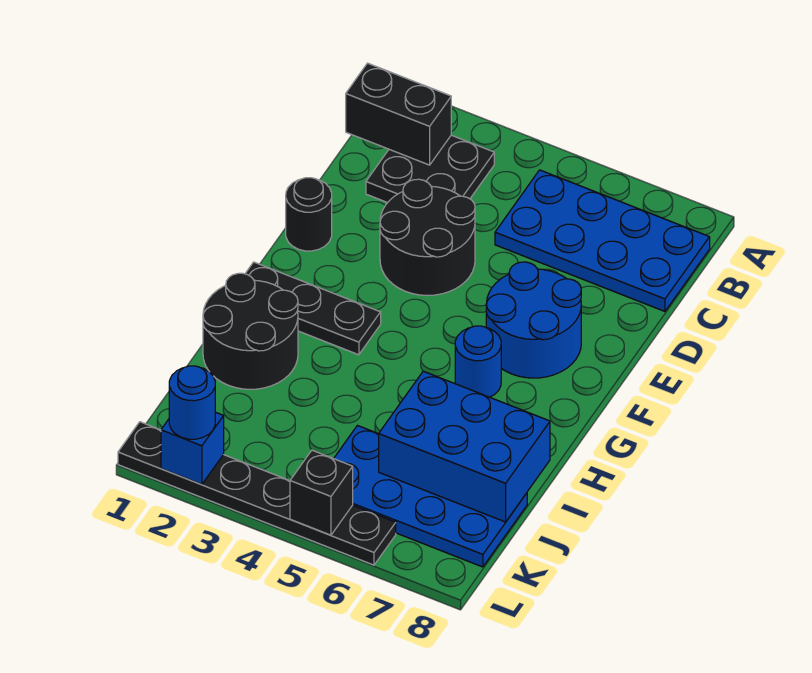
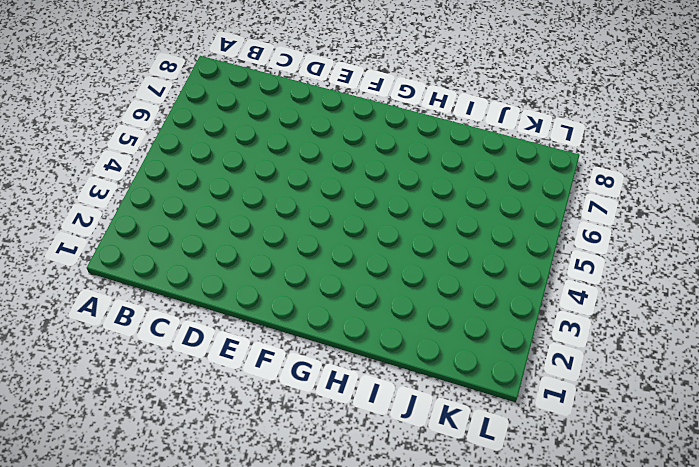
none -> black plate B2:C3 level 1
none -> blue plate B5:C8 level 1
none -> black round brick D3:E4 level 1

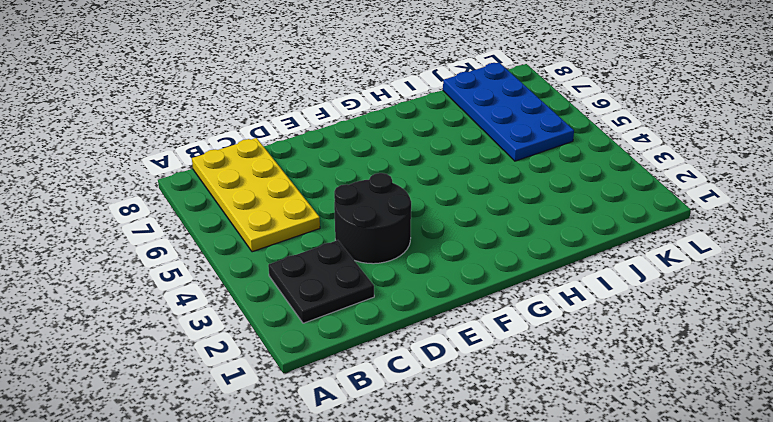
yellow plate B5:C8 level 1 -> blue plate B5:C8 level 1
none -> black round brick E1 level 1
none -> blue round brick E6:F7 level 1
none -> black plate G1:G3 level 1

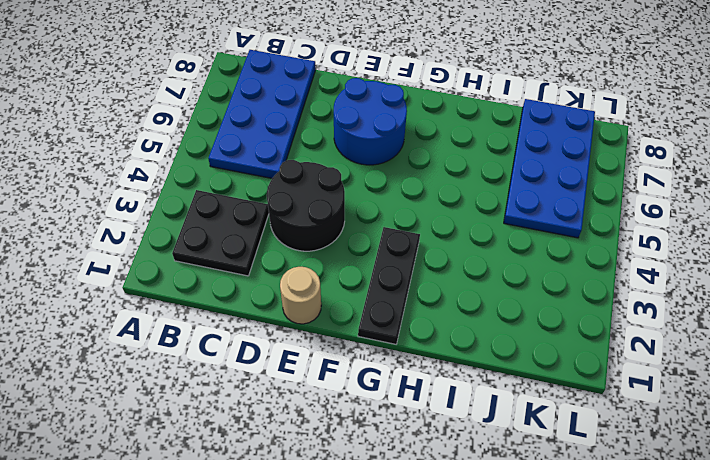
tan round brick E1 level 1 -> black round brick E1 level 1
none -> blue round brick G6 level 1
none -> black round brick H1:I2 level 1
none -> black plate L1:L6 level 1

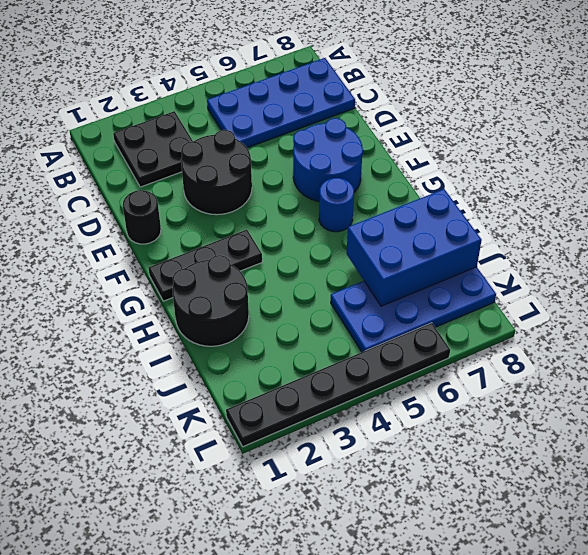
none -> black brick B1:B2 level 2
none -> blue brick L2 level 2
none -> black brick L5 level 2

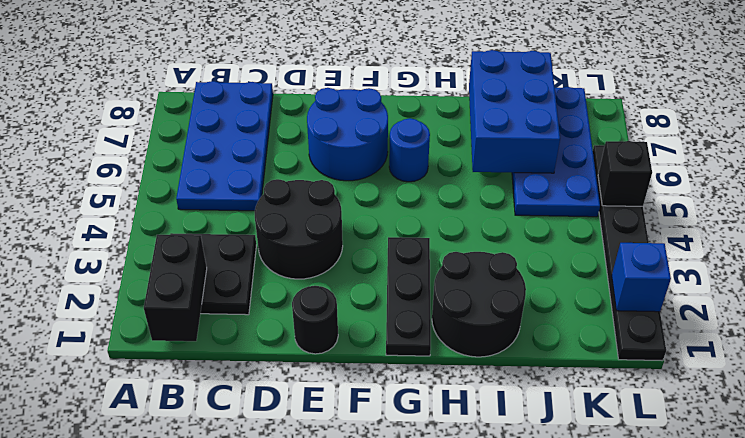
none -> blue round brick L2 level 3

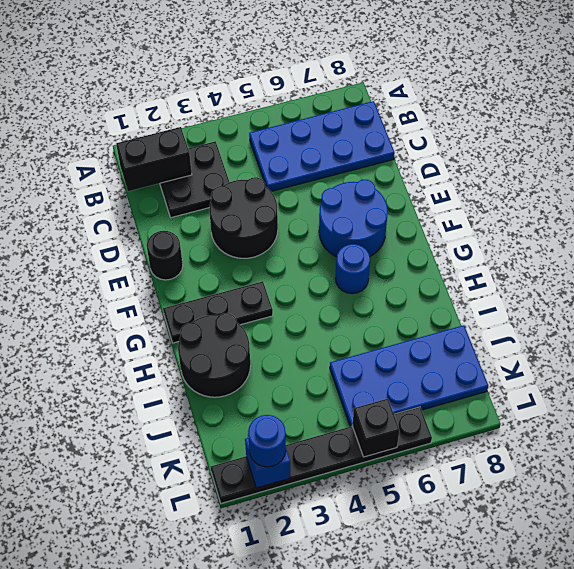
none -> blue brick I6:J8 level 2

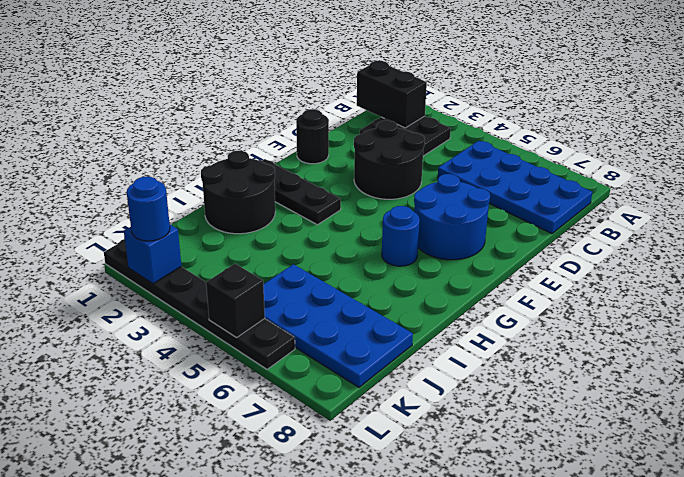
none -> blue brick I6:J8 level 2

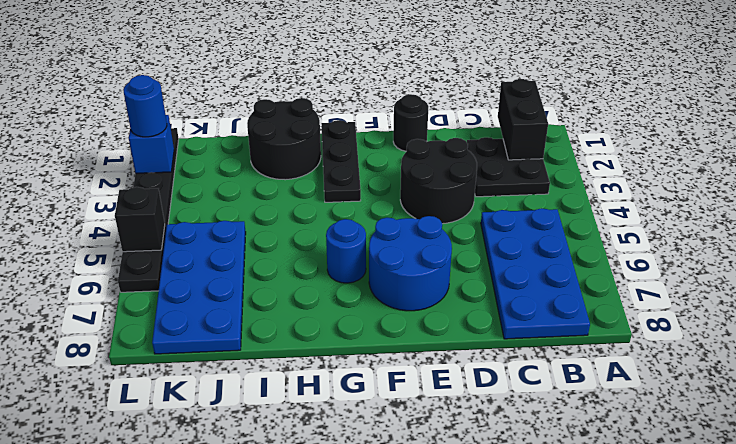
none -> blue brick I6:J8 level 2

